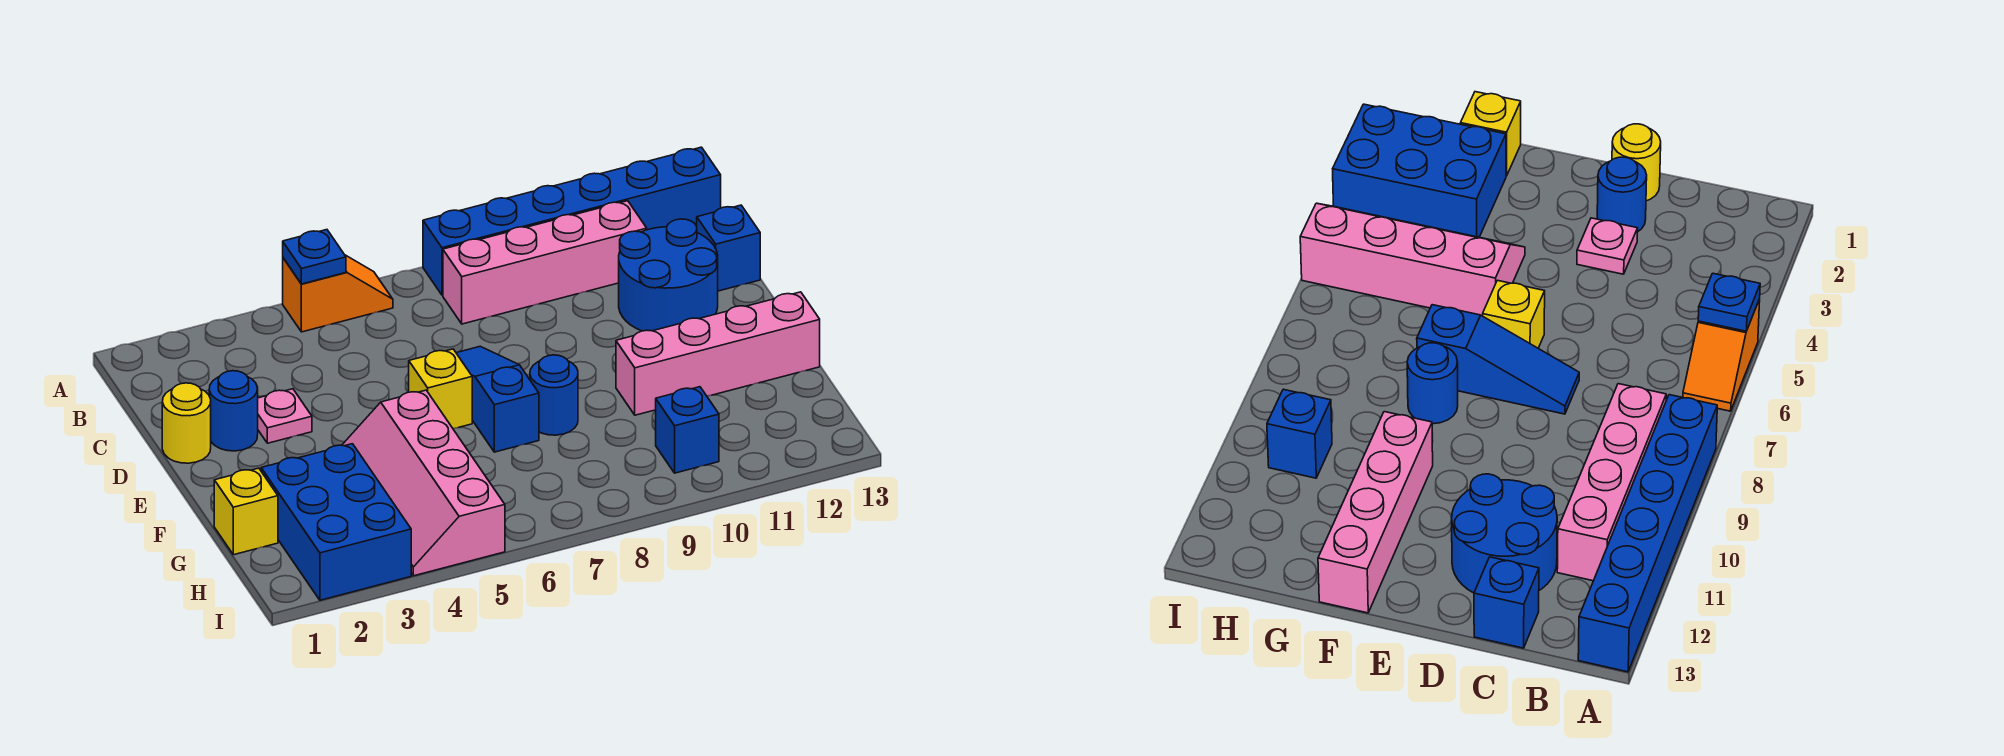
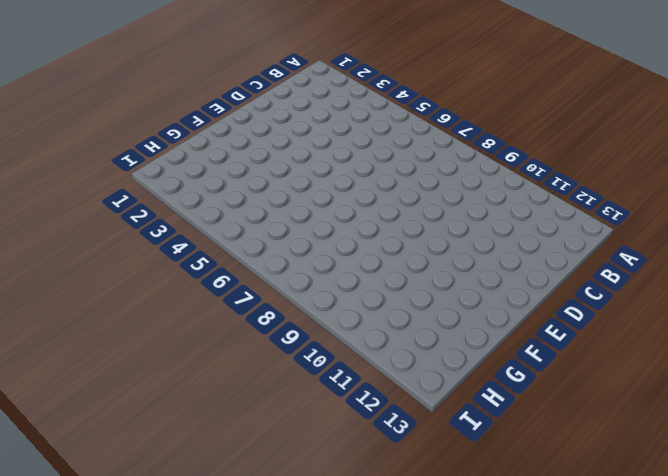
none -> orange slope A5:A6 level 1 top 5
none -> blue brick A8:A13 level 1
none -> pink brick B8:B11 level 1

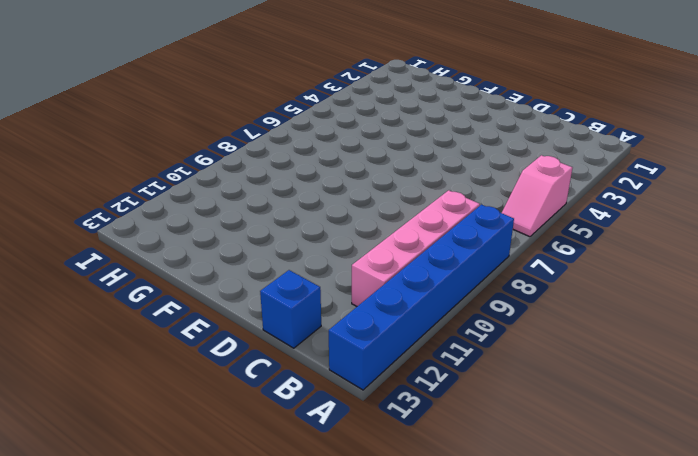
pink slope A5:A6 level 1 top 5 -> orange slope A5:A6 level 1 top 5
none -> blue round brick C11:D12 level 1
none -> yellow round brick D1 level 1
none -> blue round brick D2 level 1

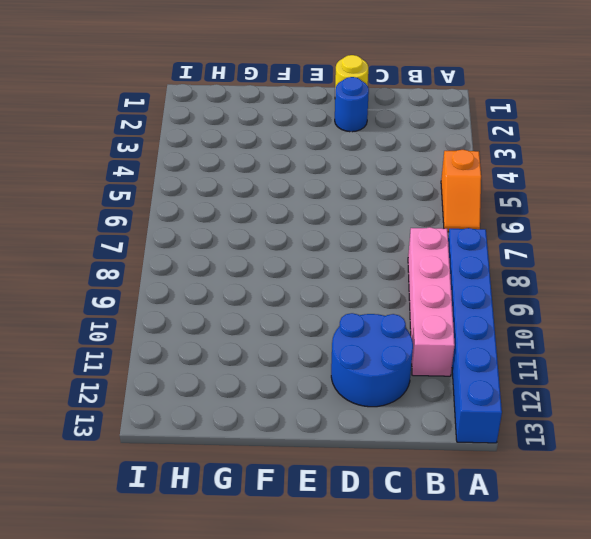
none -> blue brick C13 level 1
none -> pink plate D3 level 1
none -> blue slope D7:F7 level 1 top F

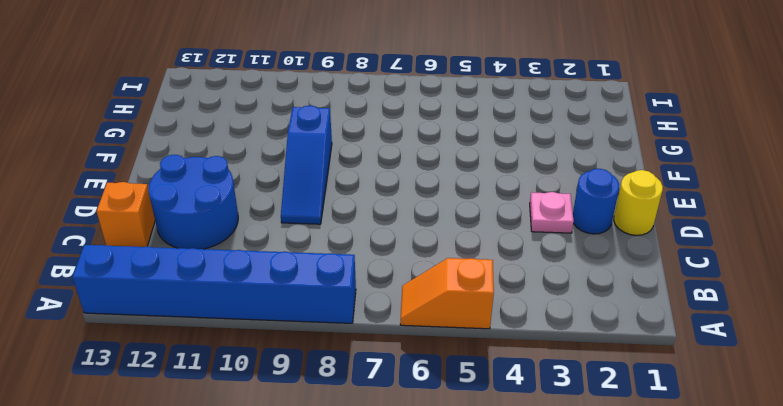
orange brick C13 level 1 -> blue brick C13 level 1
blue slope D9:F9 level 1 top F -> blue slope D7:F7 level 1 top F
none -> pink brick B8:B11 level 1
none -> yellow brick E6 level 1
none -> pink slope F4:I5 level 1 top 5

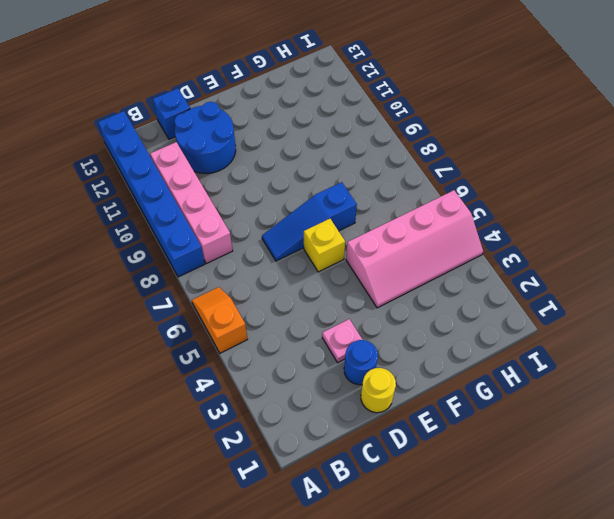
none -> blue round brick F8 level 1
none -> pink brick F10:F13 level 1
none -> yellow brick G1 level 1

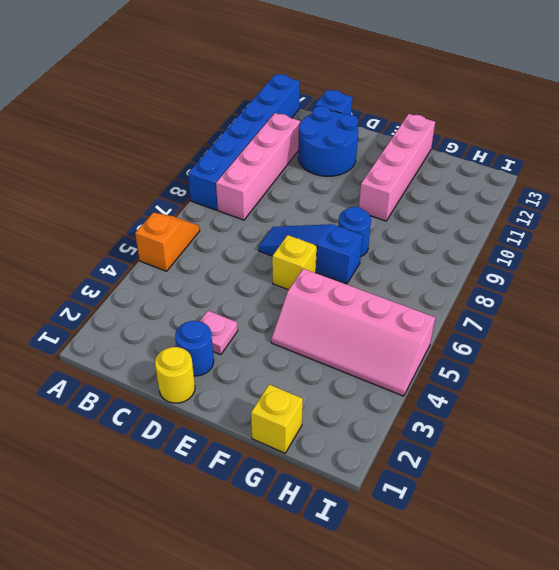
none -> blue brick G2:I3 level 1
none -> blue brick H10 level 1
none -> blue plate A5 level 2

